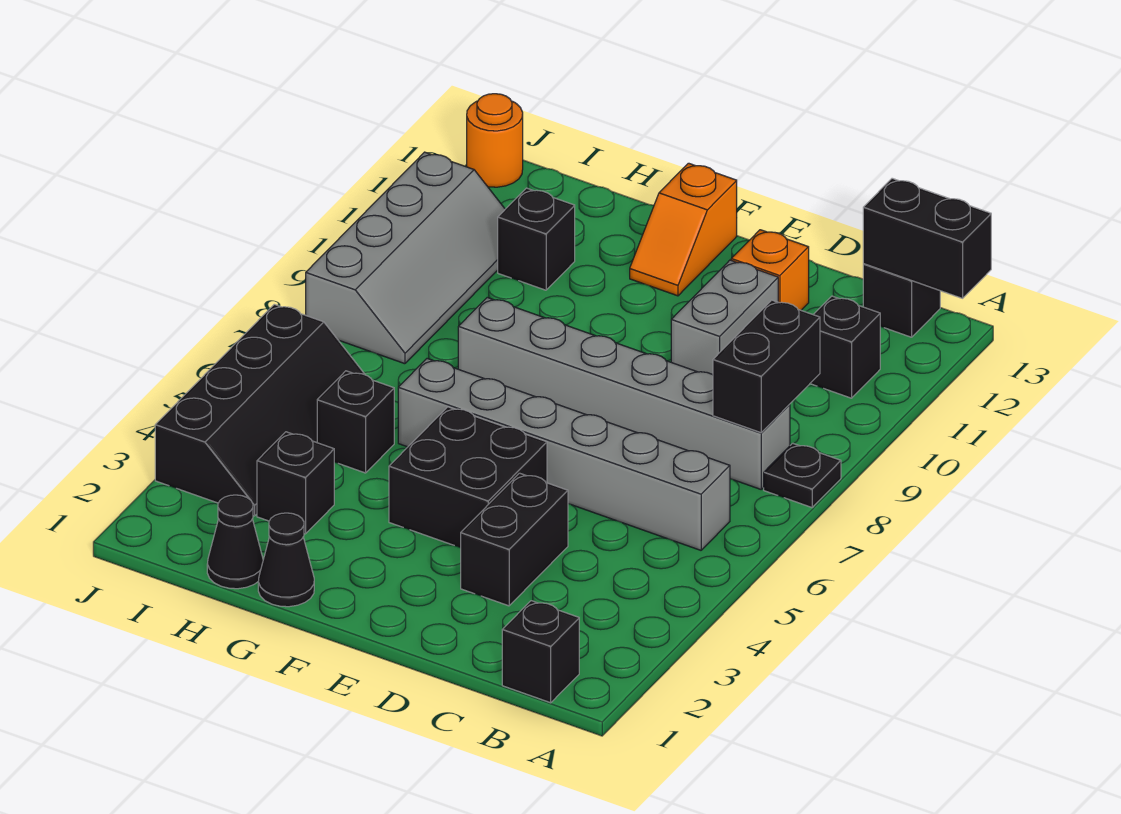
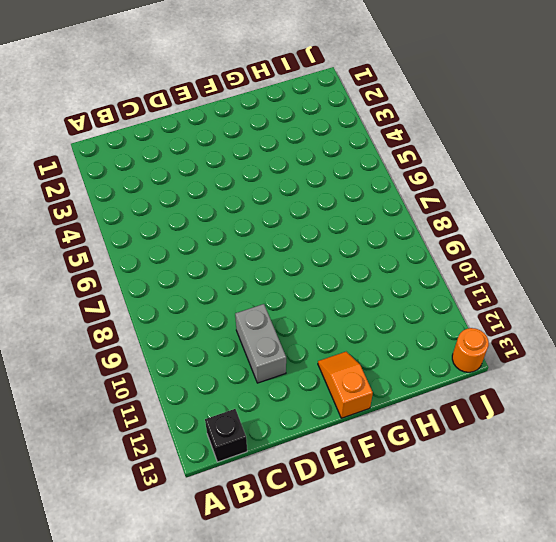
none -> black plate A8 level 1
none -> black brick B1 level 1
none -> grey brick B6:G6 level 1

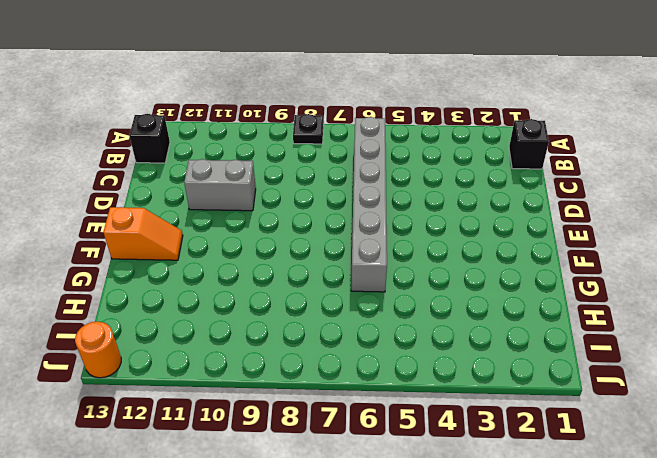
none -> grey brick B8:G8 level 1
none -> black brick B11 level 1
none -> black brick D3:D4 level 1

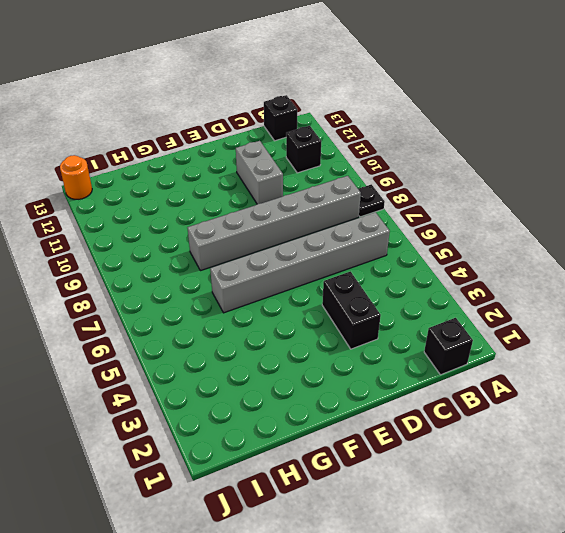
none -> orange brick D12 level 1
none -> black brick E4:F5 level 1
none -> orange slope F12:F13 level 1 top 13

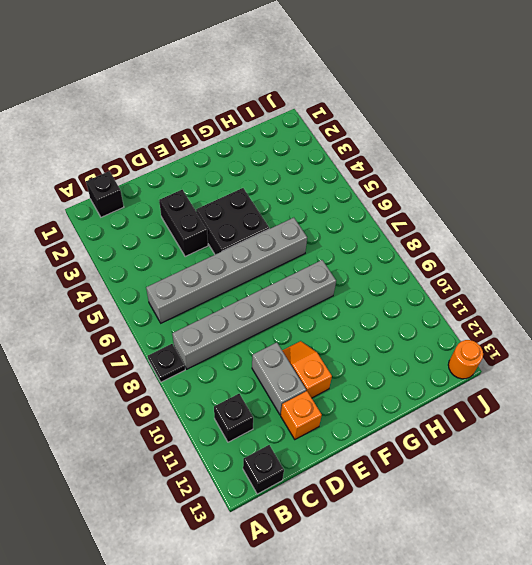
orange slope E10:E11 level 1 top 11 -> orange slope F12:F13 level 1 top 13
none -> black cone G1 level 1
none -> black cone H1 level 1
none -> black brick H3 level 1

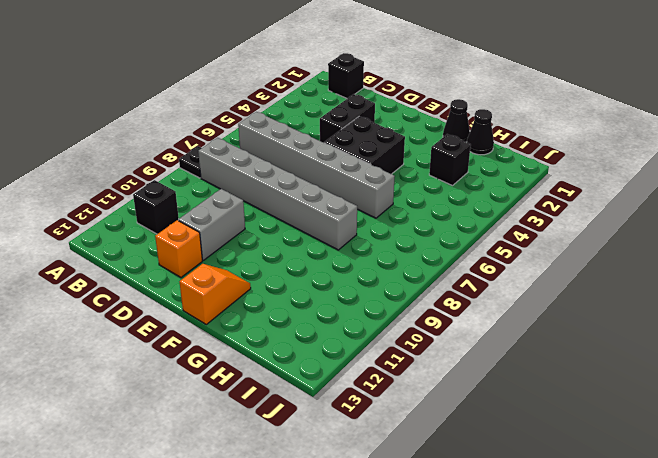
none -> black brick B13 level 1
none -> black brick H5 level 1
none -> black brick H11 level 1

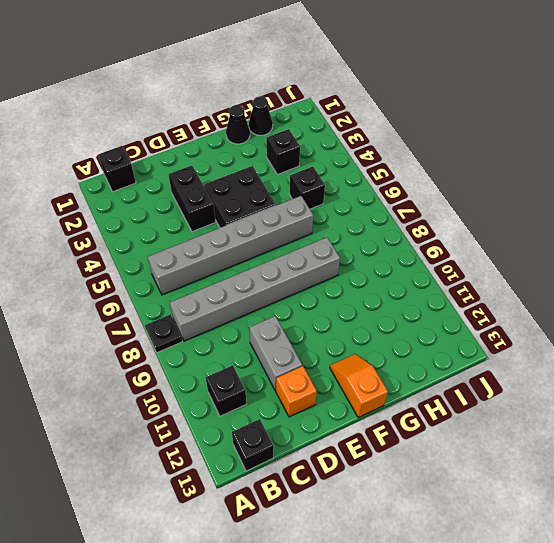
none -> black brick H11 level 1
none -> black slope I3:J6 level 1 top J
none -> grey slope I8:J11 level 1 top J

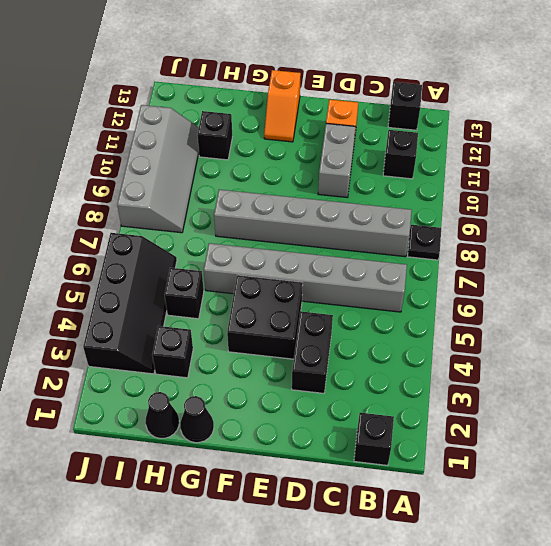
none -> orange round brick J13 level 1
none -> black brick A13:B13 level 2
none -> black brick B8:B9 level 2

